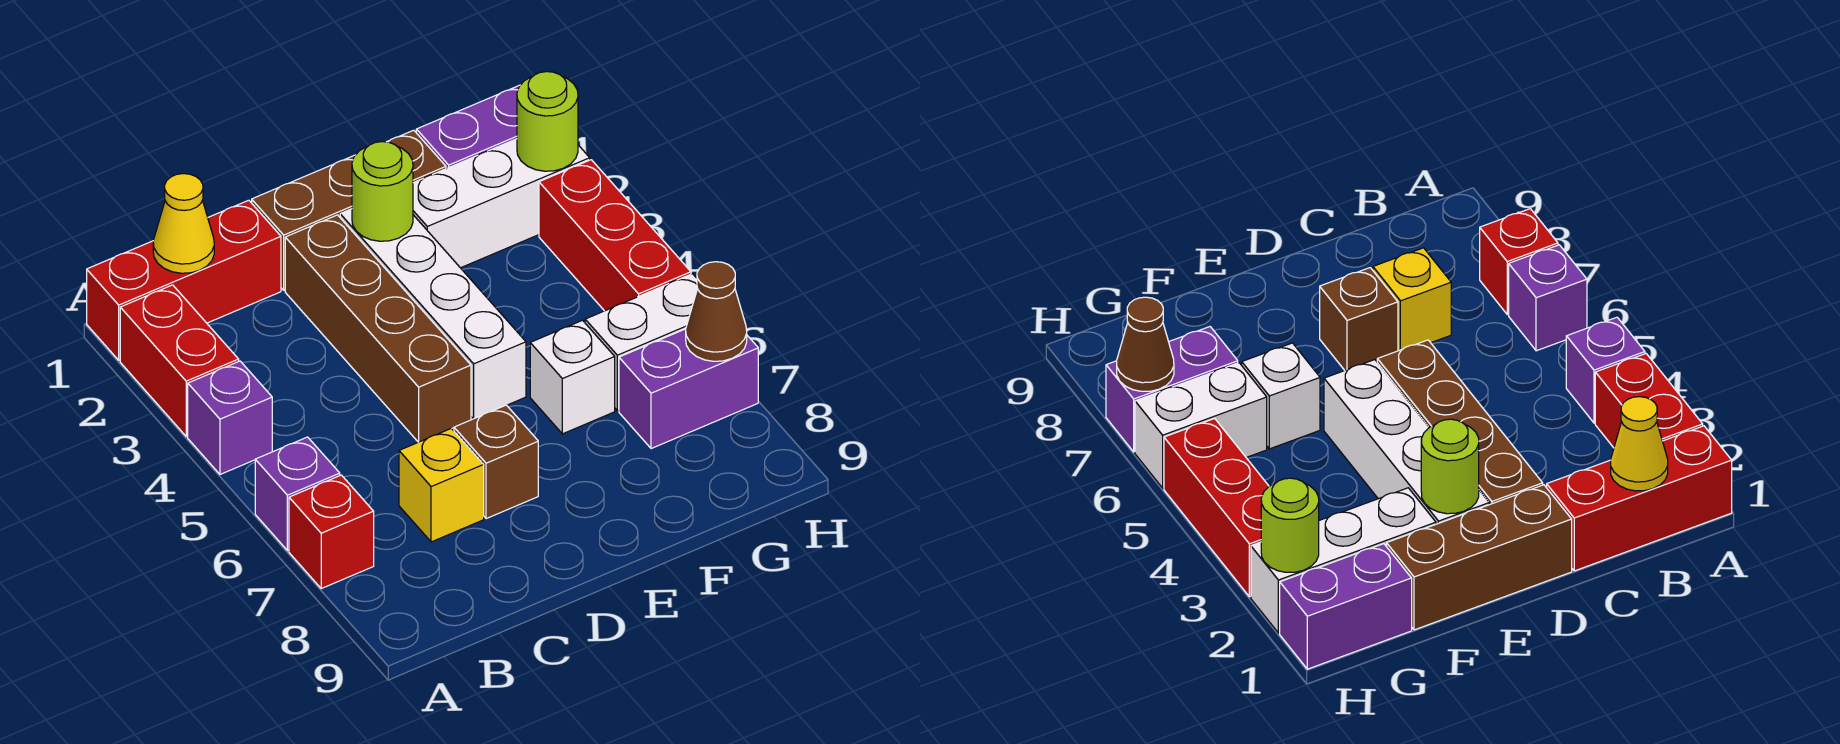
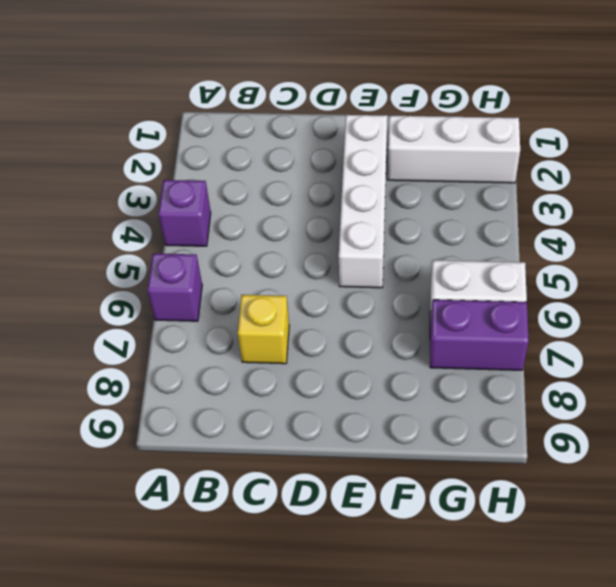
none -> red brick A1:C1 level 1
none -> red brick A2:A3 level 1
none -> red brick A7 level 1

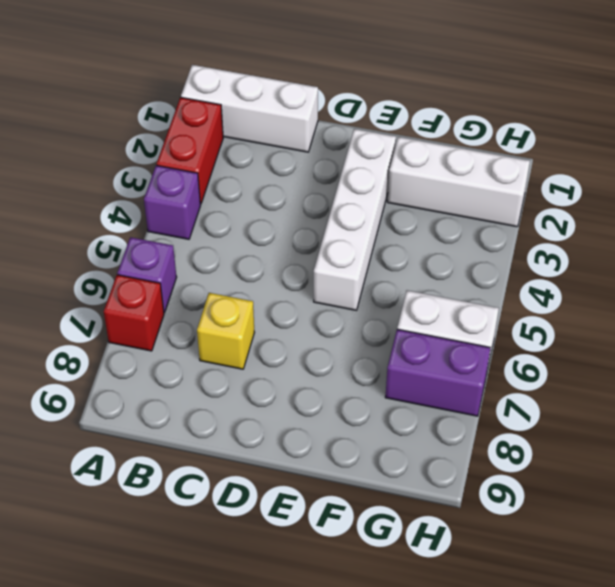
white brick A1:C1 level 1 -> red brick A1:C1 level 1
none -> brown brick D1:F1 level 1
none -> brown brick D2:D5 level 1
none -> brown brick D7 level 1

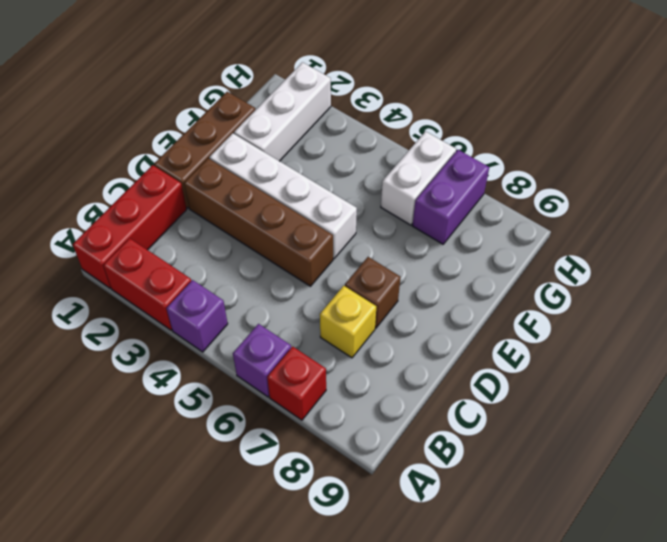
none -> white brick F6 level 1
none -> purple brick G1:H1 level 1
none -> red brick H3:H5 level 1

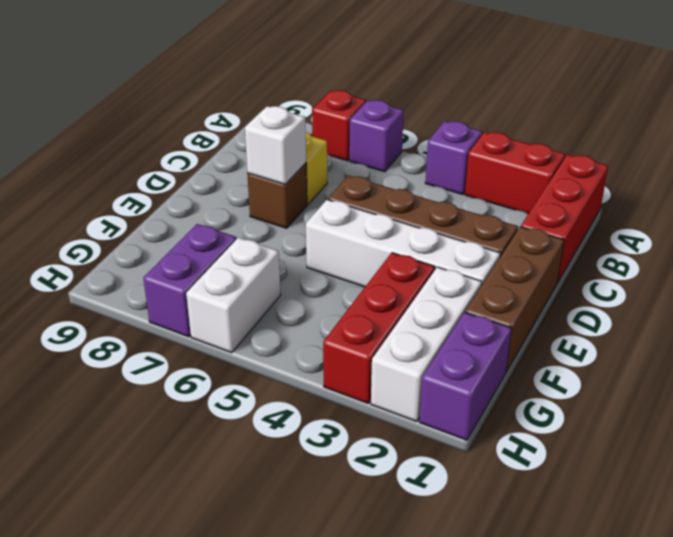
white brick D7 level 2 -> white brick F6 level 1
red brick F3:H3 level 1 -> red brick H3:H5 level 1
none -> yellow cone B1 level 2
none -> lime round brick E2 level 2
none -> lime round brick H2 level 2

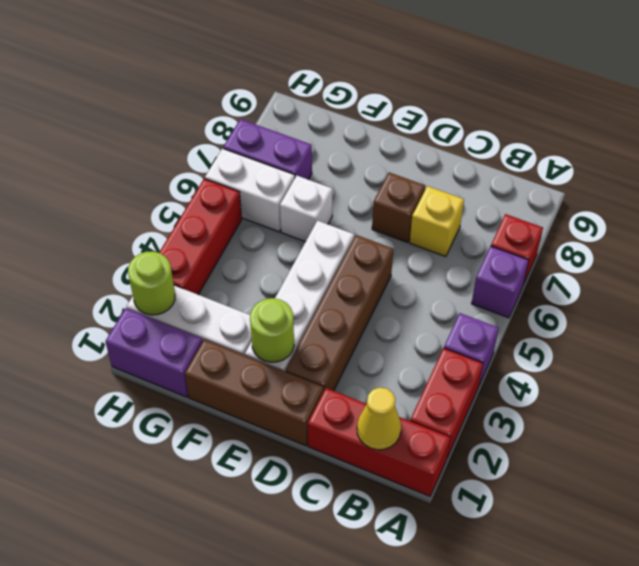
none -> brown cone H7 level 2

